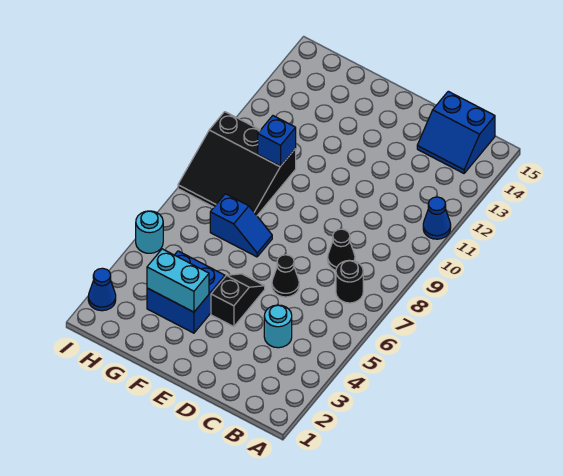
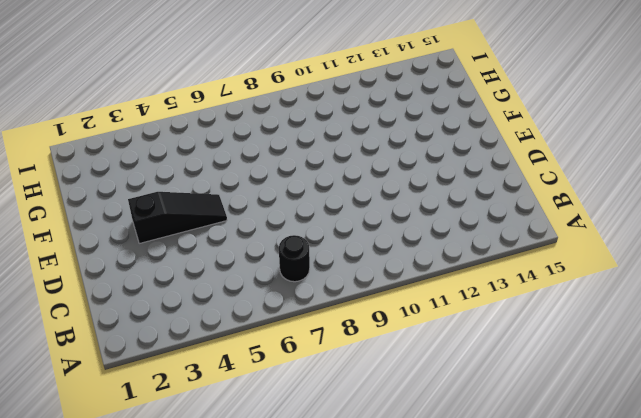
black slope E3:E5 level 1 top 3 -> black slope E4:E5 level 1 top 4
none -> blue cone A11 level 1
none -> blue slope B14:C15 level 1 top 15
none -> cyan round brick C4 level 1

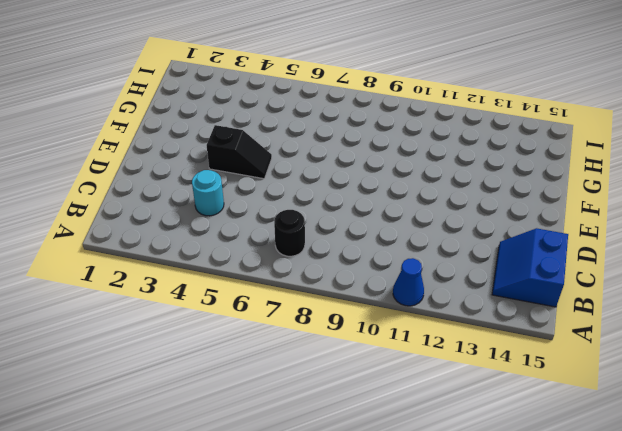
none -> black cone C8 level 1
none -> black cone D6 level 1
none -> blue brick F3:G4 level 1

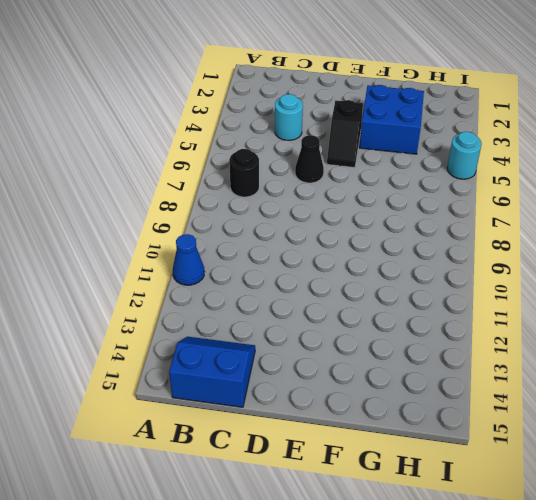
none -> black cone C8 level 1
none -> blue slope F7:G7 level 1 top G
none -> black slope G8:I10 level 1 top 10

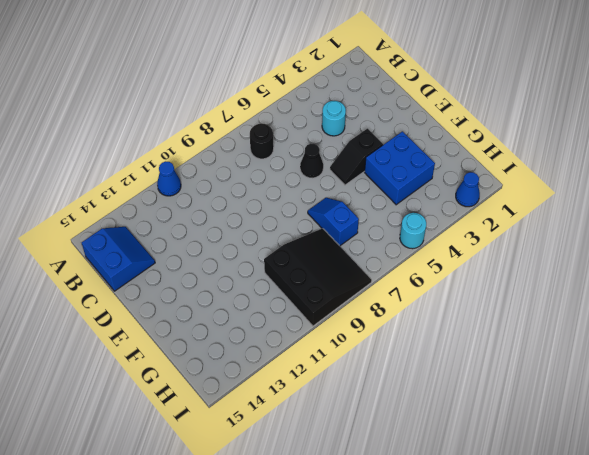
none -> black cone C8 level 1
none -> cyan brick F3:G3 level 2
none -> blue brick G10 level 2

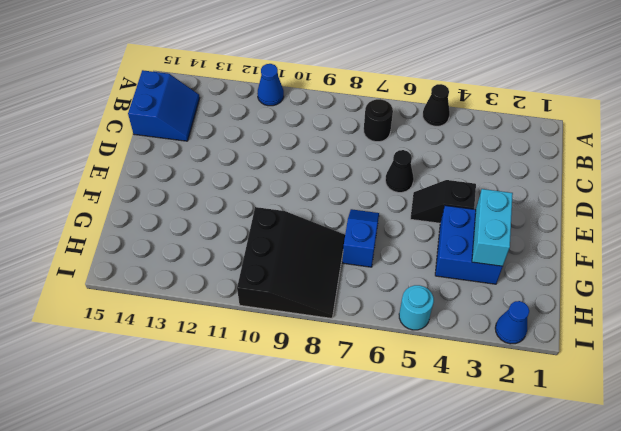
black cone A5 level 1 -> black cone C8 level 1
none -> cyan round brick C4 level 1
none -> blue brick G10 level 2

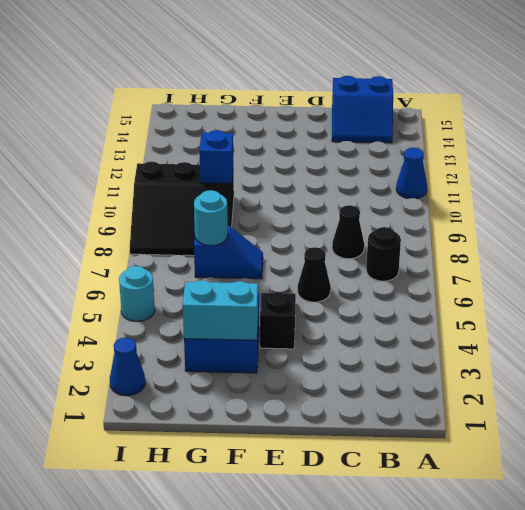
cyan round brick G7 level 2 -> cyan round brick C4 level 1

